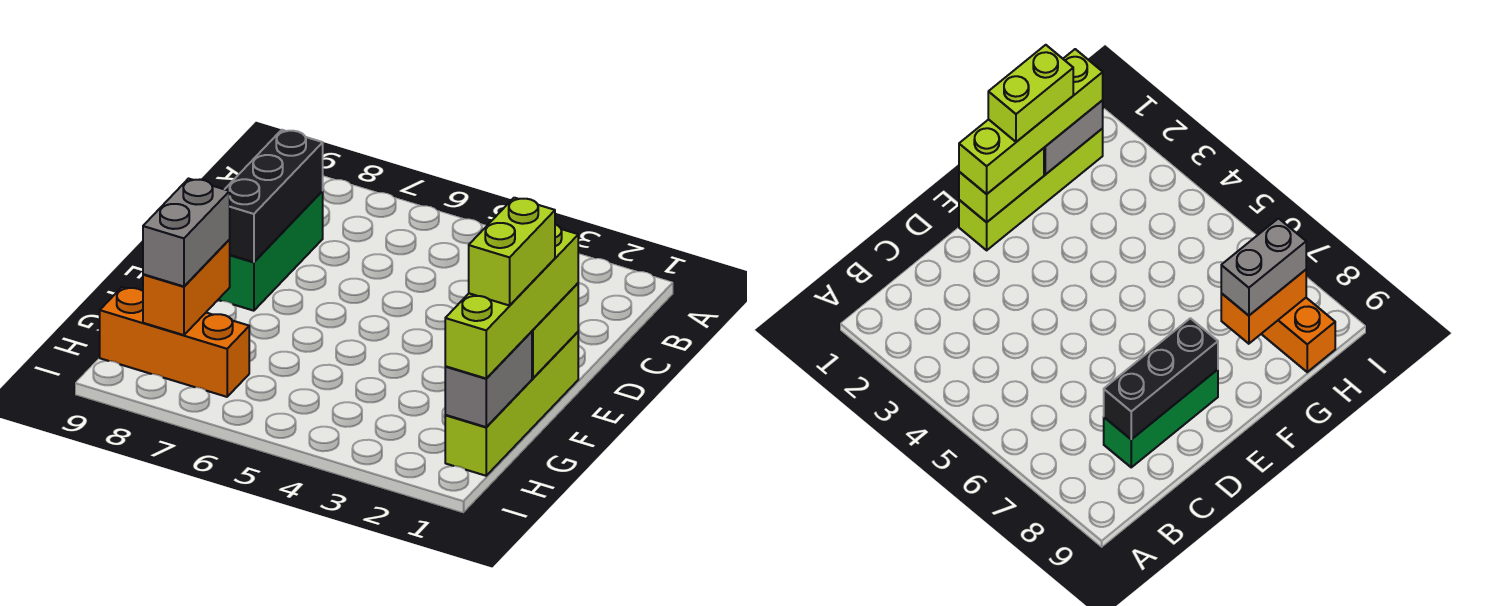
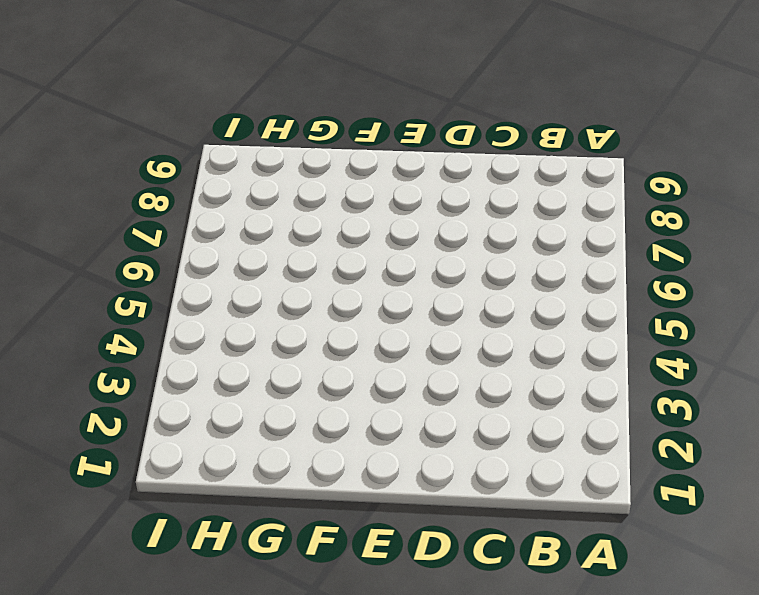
none -> green brick C8:E8 level 1
none -> lime brick E1:H1 level 1

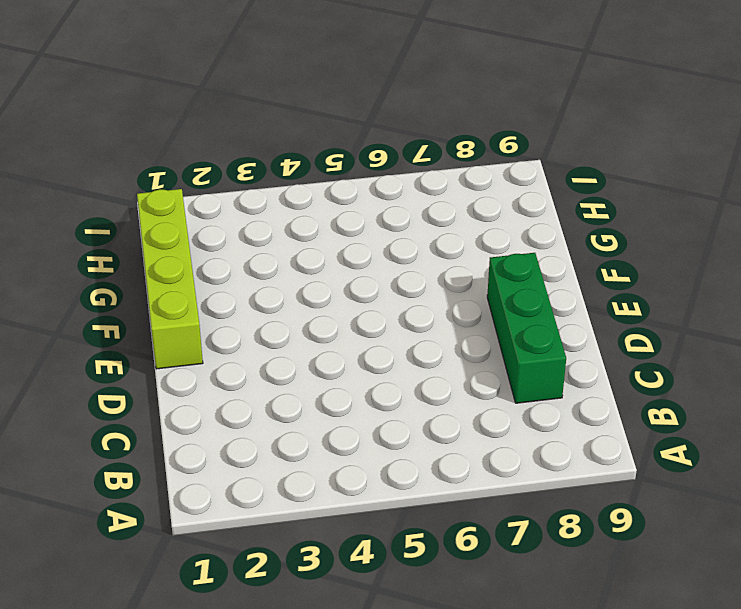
none -> orange brick H7:H9 level 1
none -> black brick C8:E8 level 2

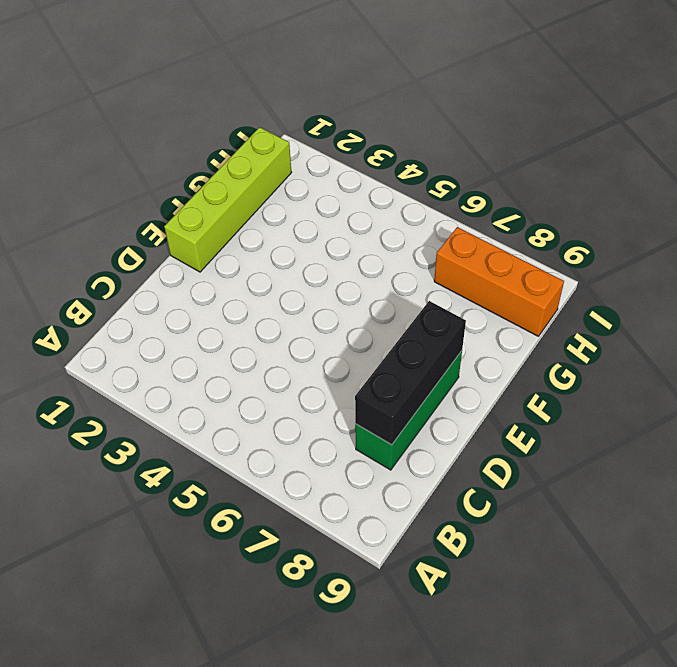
none -> lime brick E1:F1 level 2
none -> grey brick G1:H1 level 2

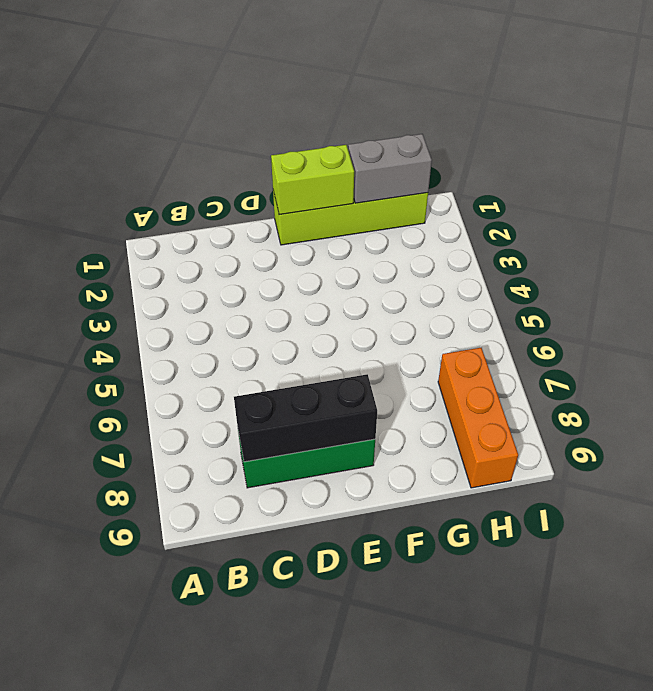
none -> orange brick G8:H8 level 2
none -> lime brick E1:H1 level 3

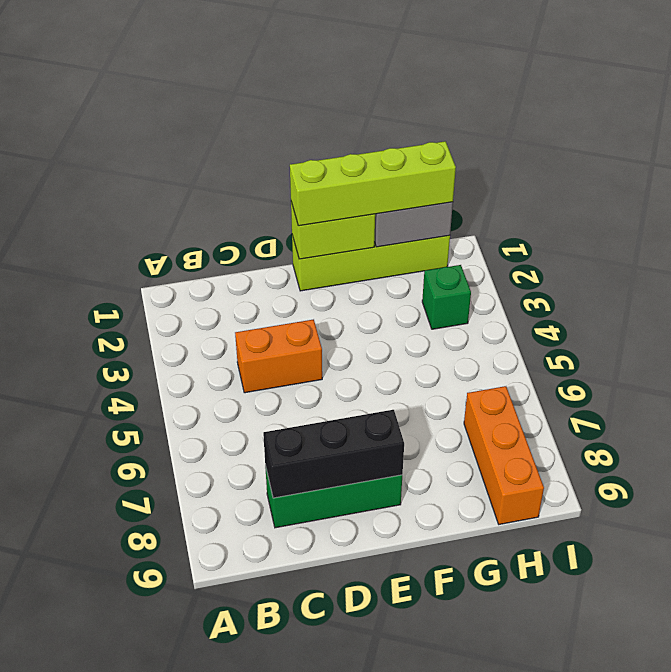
orange brick C4:D4 level 1 -> orange brick G8:H8 level 2
green brick H3 level 1 -> none
none -> grey brick G8:H8 level 3
none -> lime brick F1:G1 level 4

